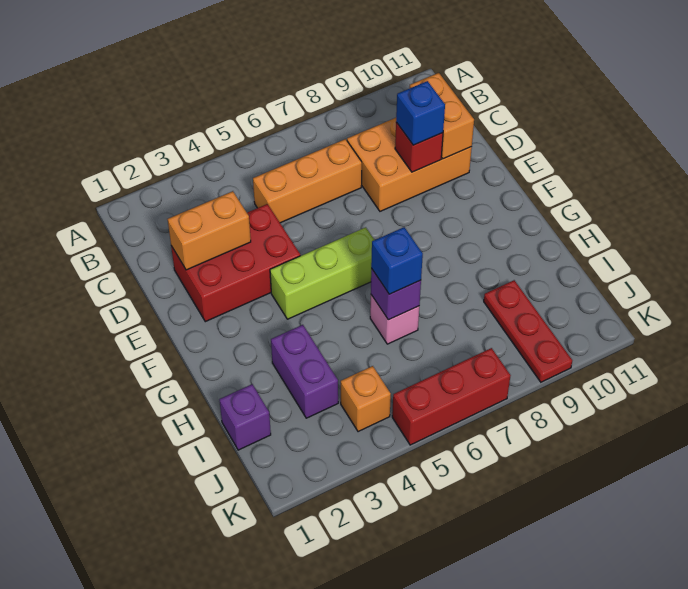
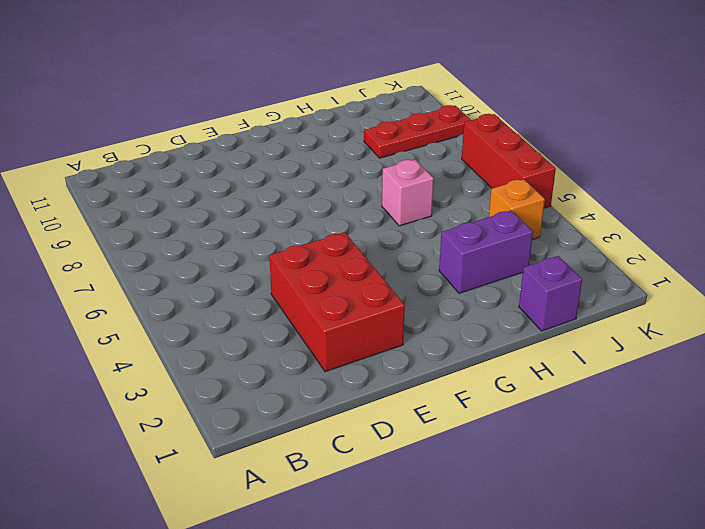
none -> orange brick C5:C7 level 1
none -> orange brick C8:D10 level 1
none -> lime brick F4:F6 level 1

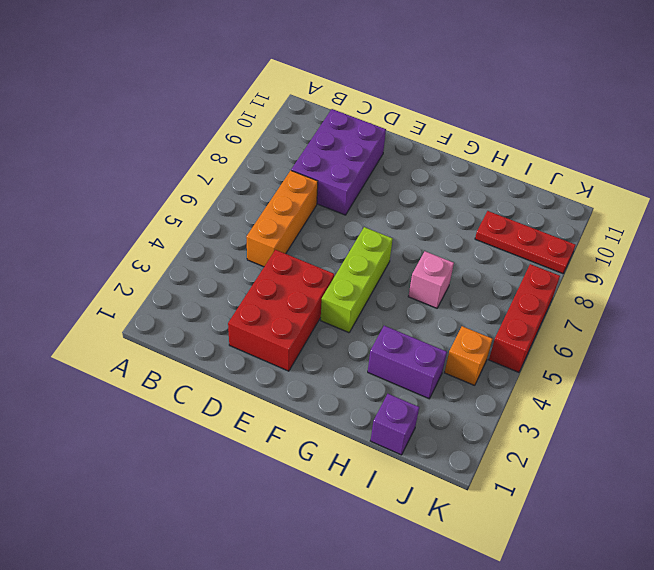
purple brick C8:D10 level 1 -> orange brick C8:D10 level 1
none -> orange brick C10:D10 level 2
none -> orange brick D2:D3 level 2
none -> red brick D9 level 2

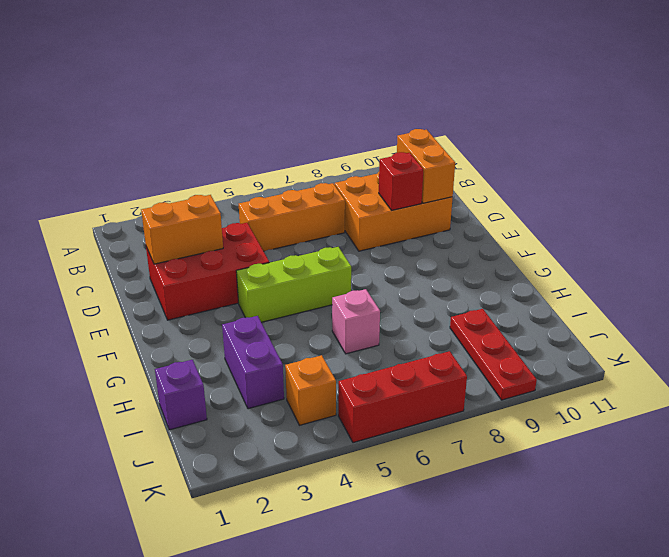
none -> purple brick H6 level 2
none -> blue brick D9 level 3
none -> blue brick H6 level 3

